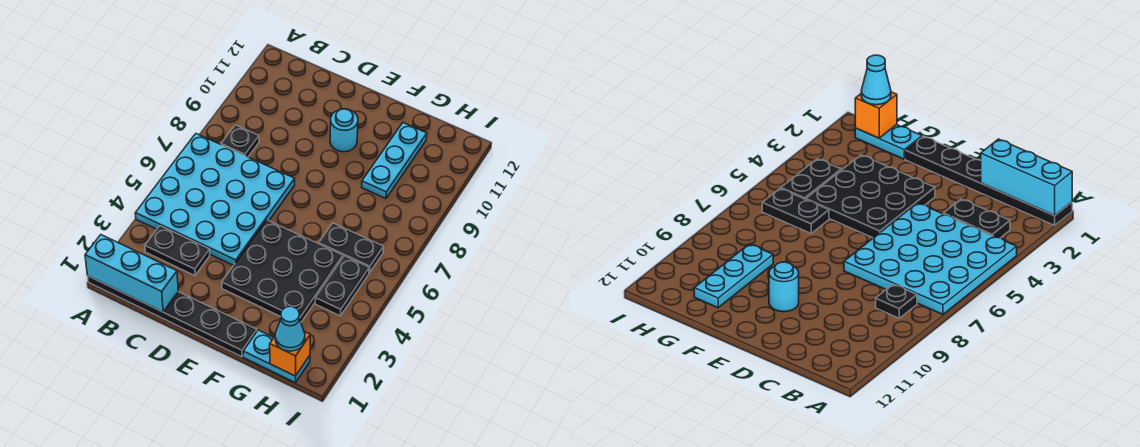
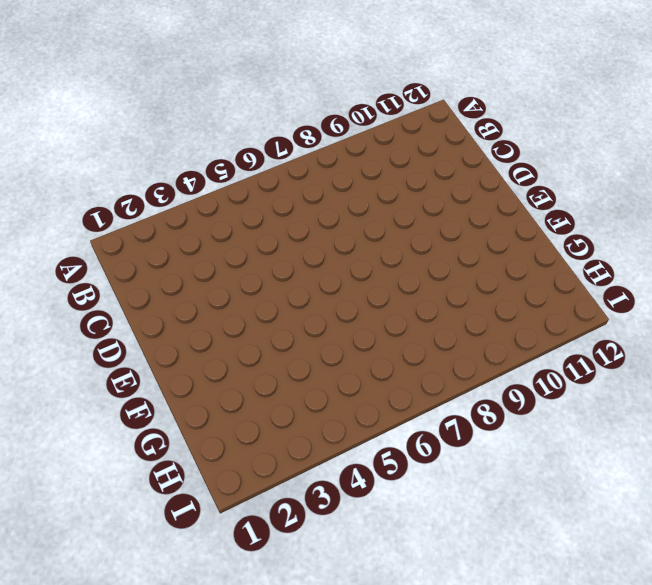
none -> black plate A1:F1 level 1
none -> cyan plate A4:D7 level 1
none -> black plate B3:C3 level 1

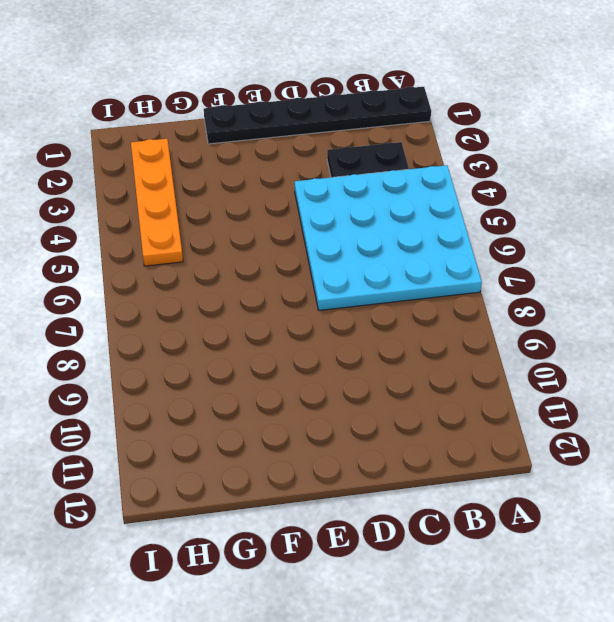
orange plate H2:H5 level 1 -> black plate H4:H5 level 1
none -> black plate B8 level 1
none -> black plate E3:G5 level 1
none -> cyan round brick E10 level 1

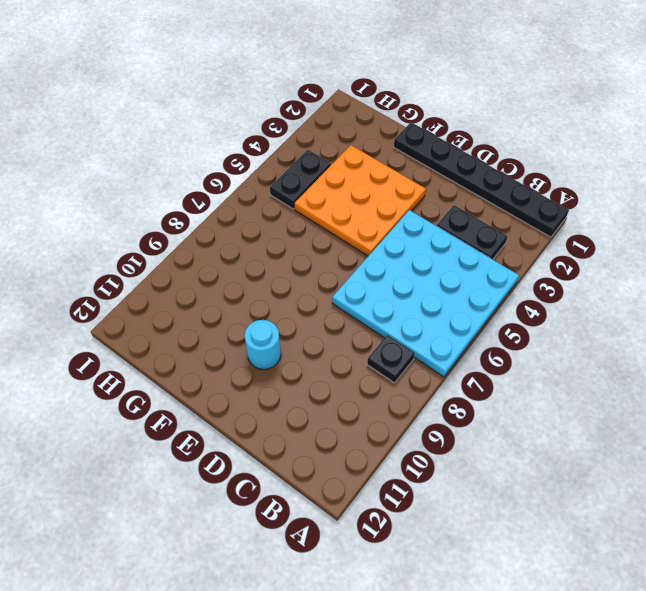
orange plate E3:G5 level 1 -> black plate E3:G5 level 1
none -> cyan plate G1:H1 level 1
none -> black plate G6:H6 level 1
none -> cyan plate G9:G11 level 1

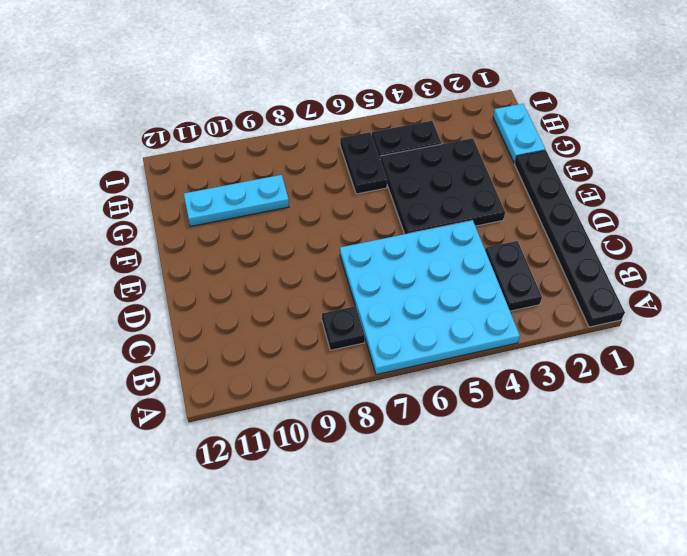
none -> cyan round brick E10 level 1
none -> cyan brick A1:C1 level 2
none -> orange brick H1 level 2

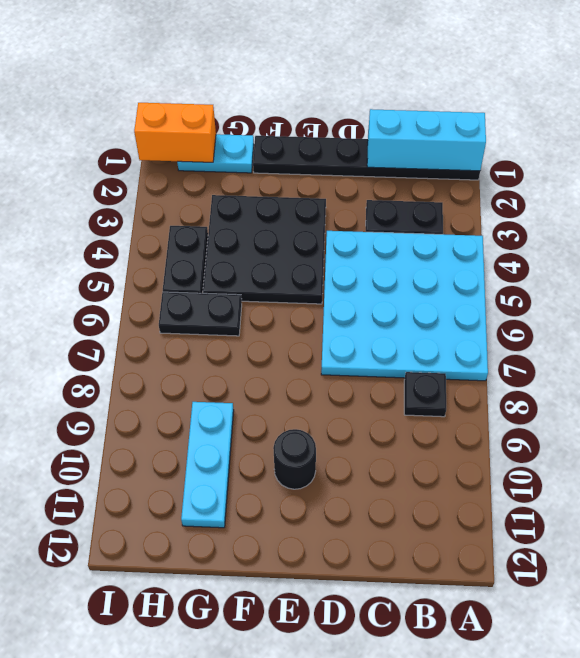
black round brick E10 level 1 -> cyan round brick E10 level 1
orange brick H1:I1 level 2 -> orange brick H1 level 2
none -> cyan cone H1 level 3

